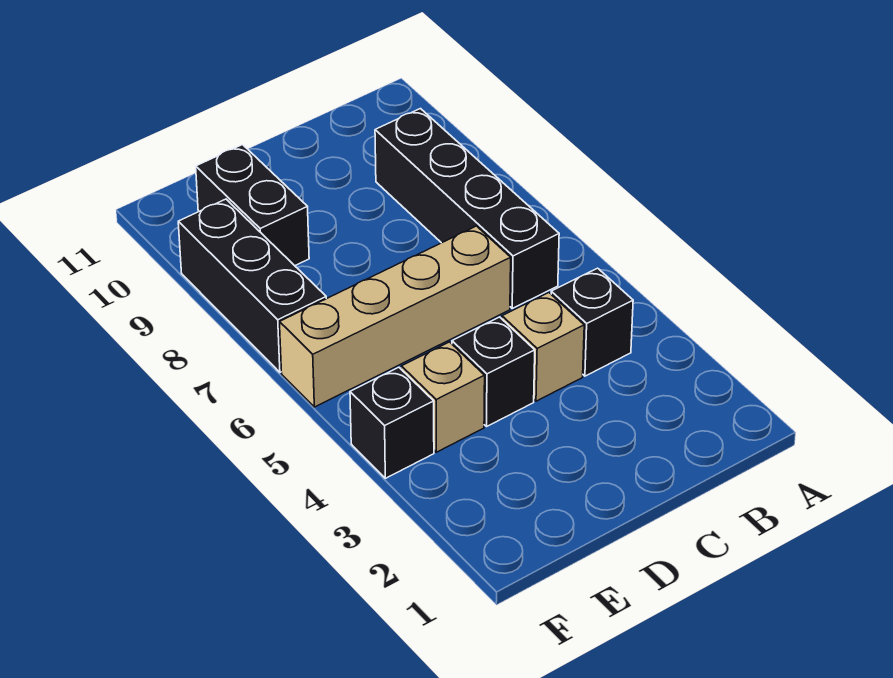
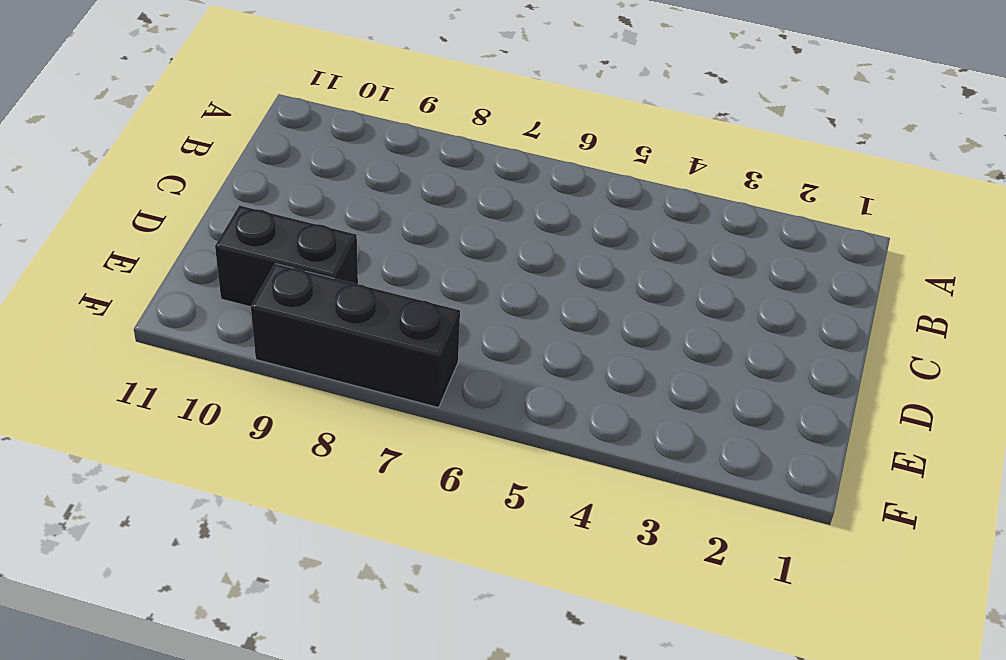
none -> black brick B4 level 1
none -> black brick B6:B9 level 1

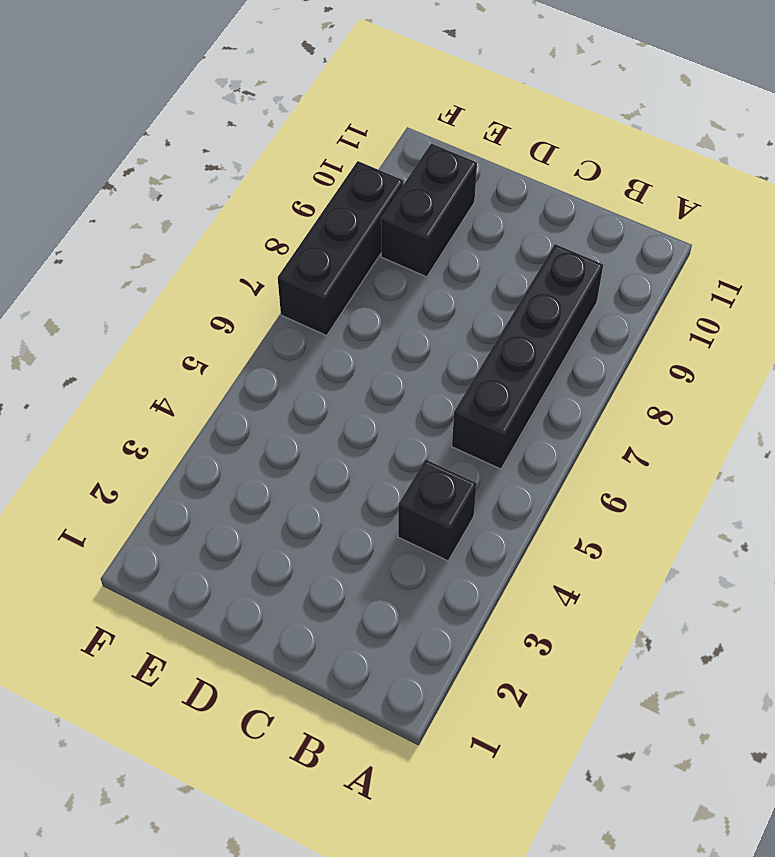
none -> tan brick C4 level 1
none -> tan brick C6:F6 level 1

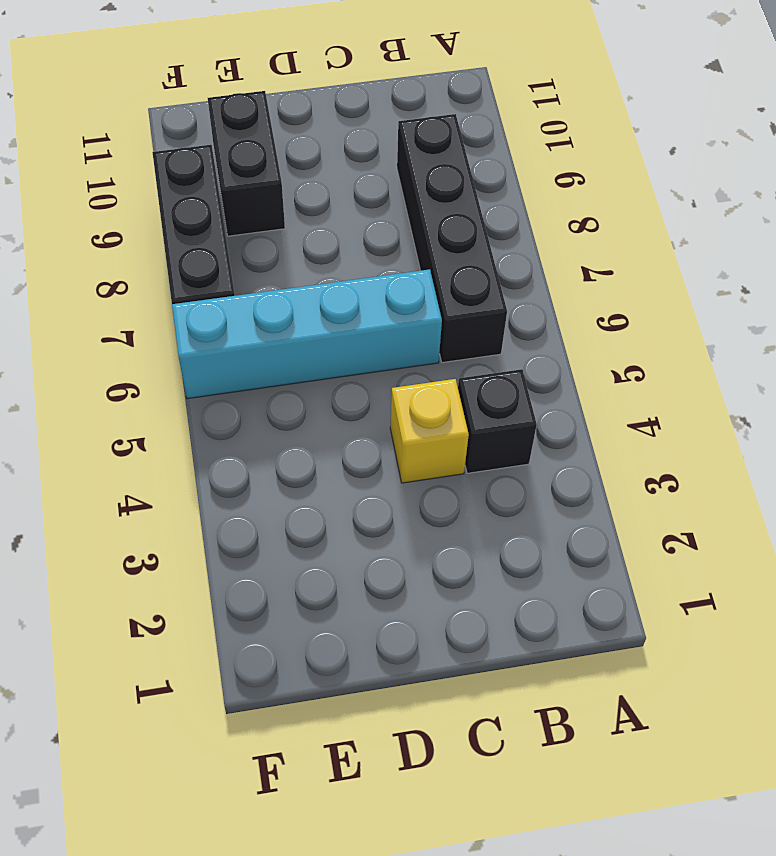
yellow brick C4 level 1 -> tan brick C4 level 1
cyan brick C6:F6 level 1 -> tan brick C6:F6 level 1
none -> black brick D4 level 1
none -> tan brick E4 level 1

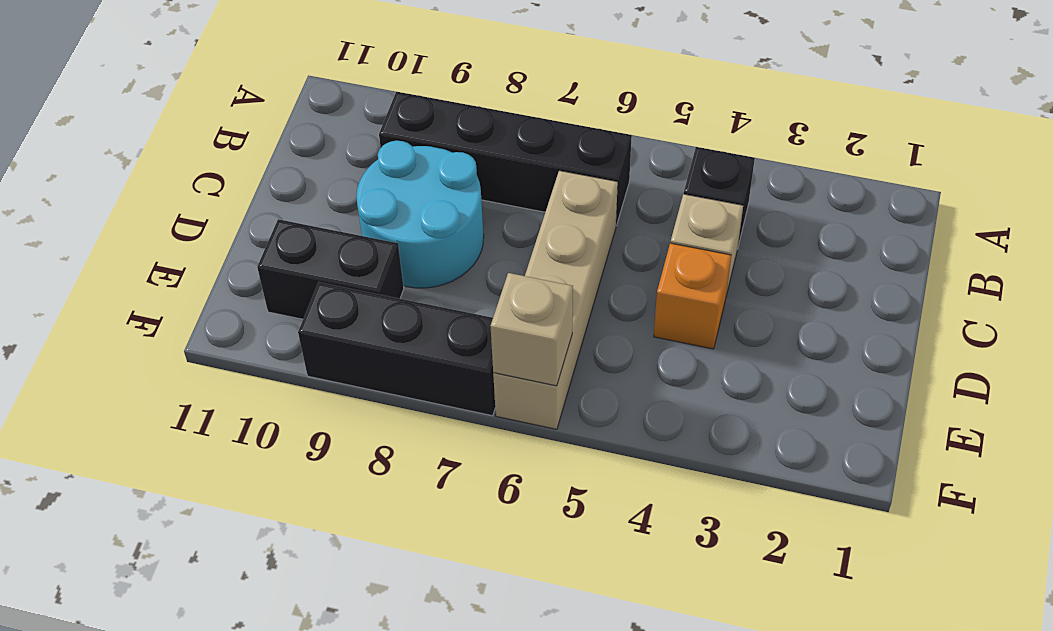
cyan round brick C8:D9 level 1 -> none
orange brick D4 level 1 -> black brick D4 level 1
tan brick F6 level 2 -> tan brick E4 level 1
none -> black brick F4 level 1

